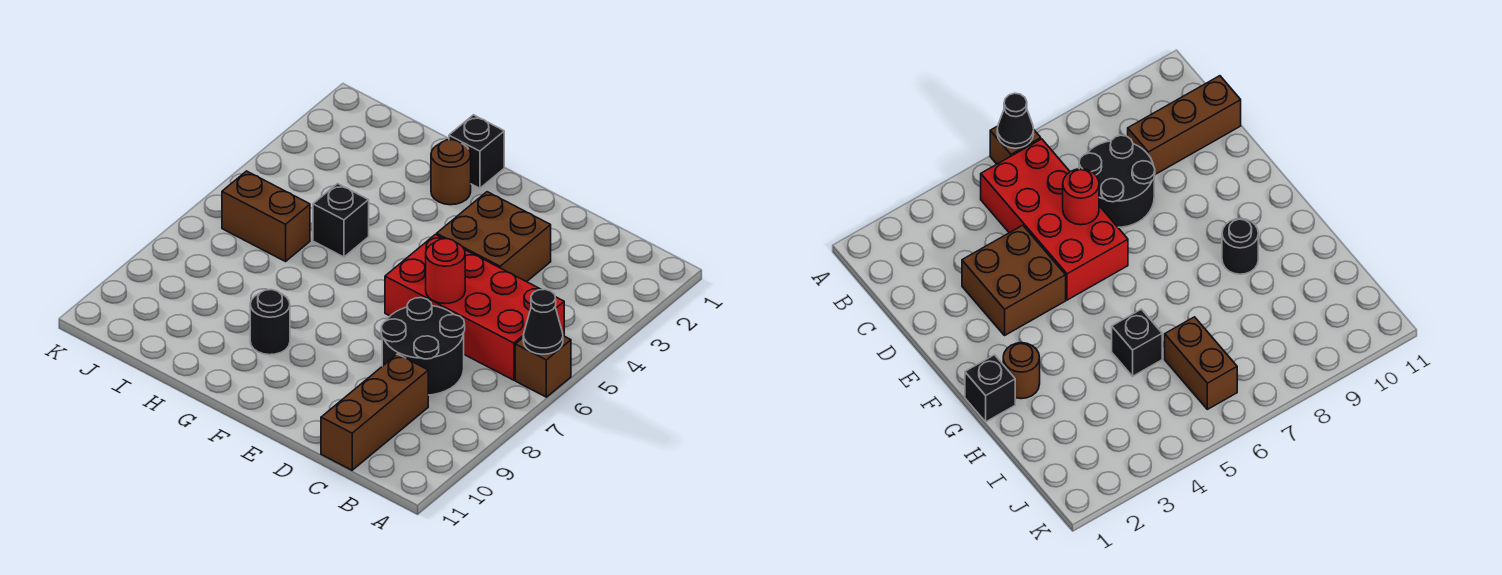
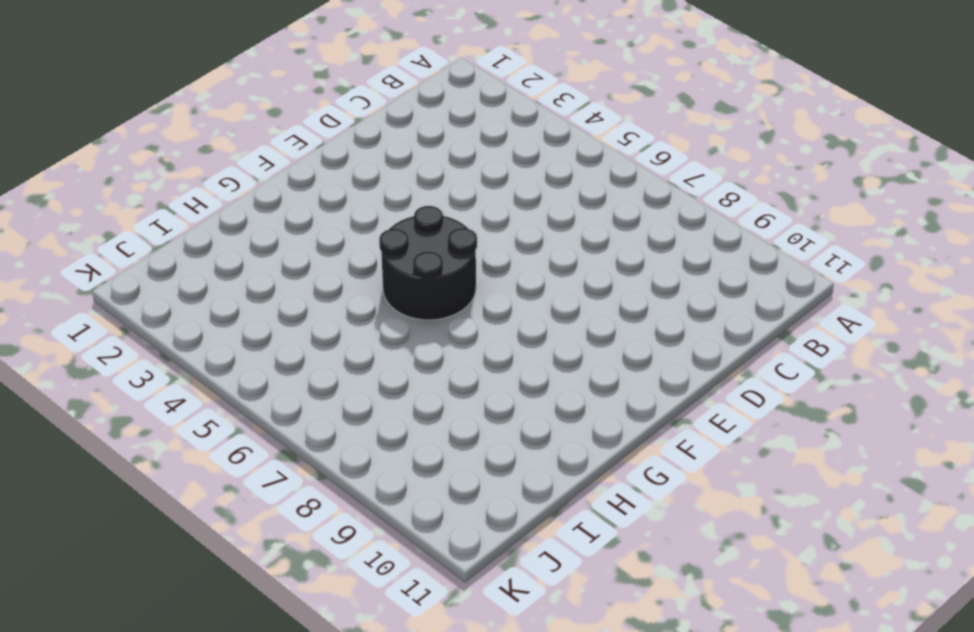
black round brick F5:G6 level 1 -> black round brick C7:D8 level 1
none -> brown brick A6 level 1
none -> red brick B5:E6 level 1
none -> brown brick C9:C11 level 1

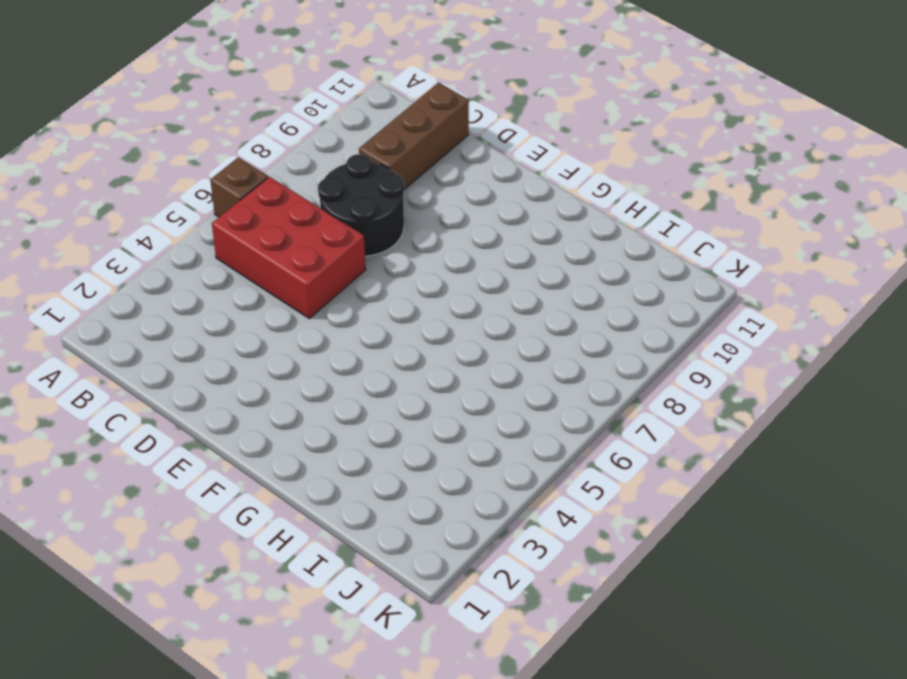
red brick B5:D6 level 1 -> red brick B5:E6 level 1
none -> brown brick D3:E4 level 1
none -> black brick G1 level 1
none -> brown round brick G2 level 1

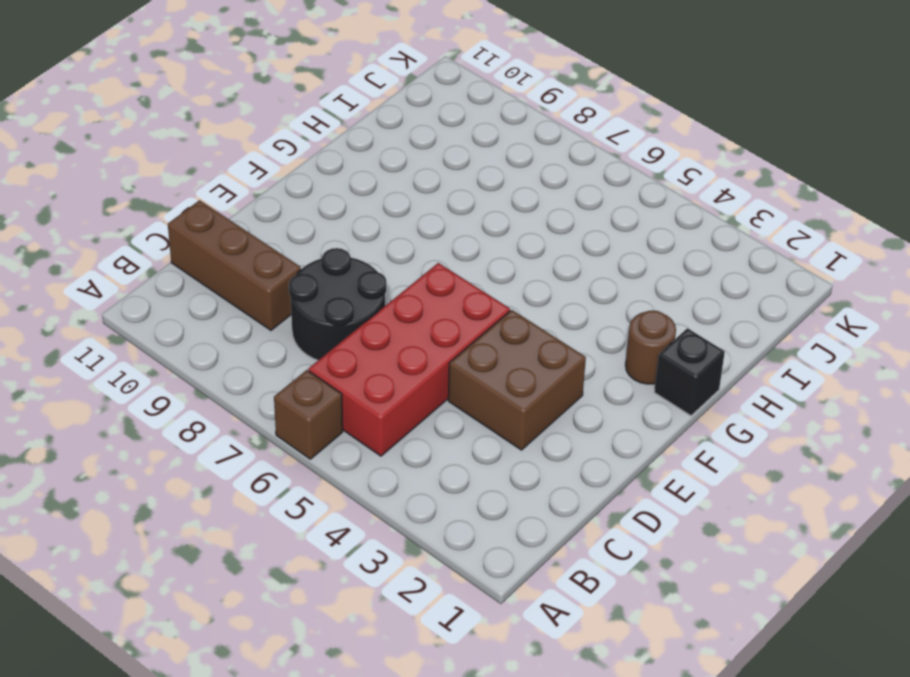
none -> black round brick G9 level 1
none -> black brick H5 level 1
none -> brown brick I6:J6 level 1

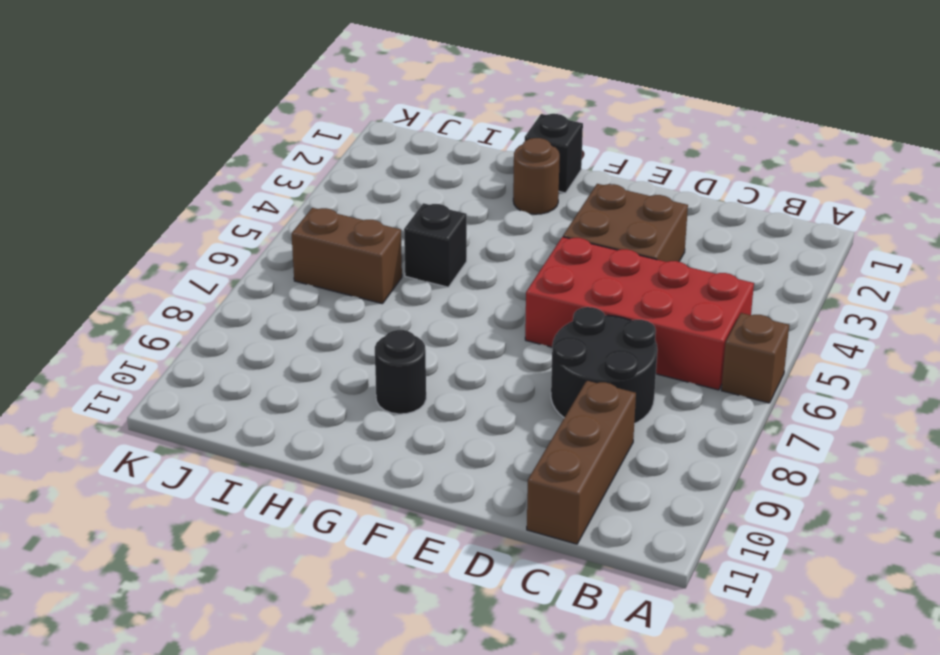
none -> black cone A6 level 2
none -> red round brick D6 level 2

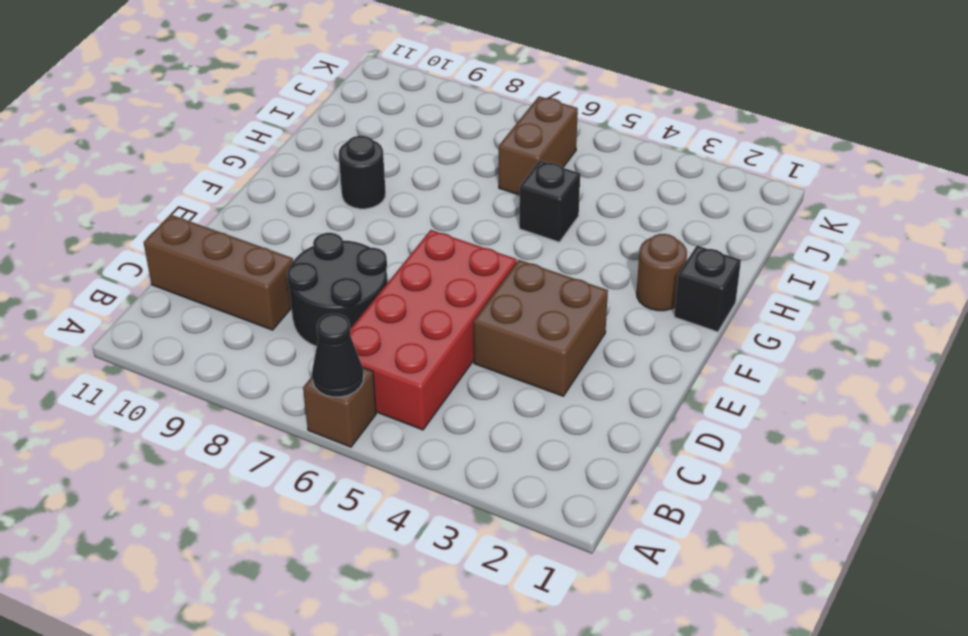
none -> red round brick D6 level 2

